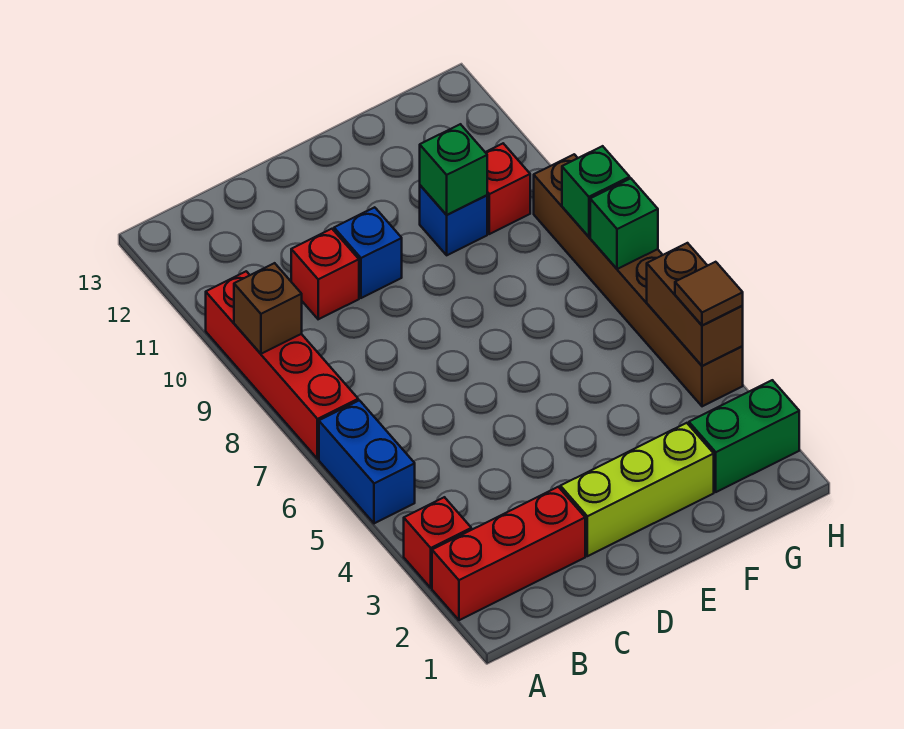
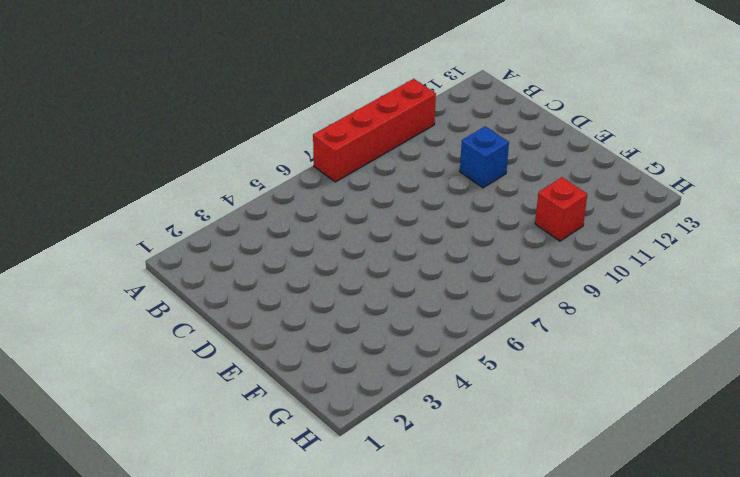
none -> red brick A2:C2 level 1
none -> red brick A3 level 1
none -> blue brick A5:A6 level 1

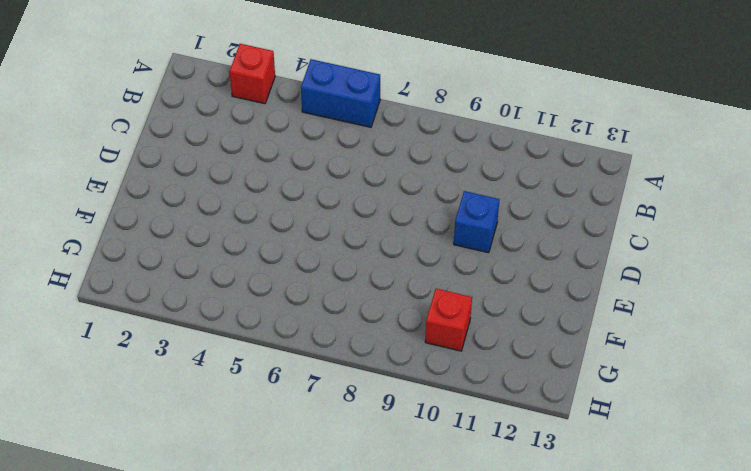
none -> red brick A2:C2 level 1
none -> red brick A7:A10 level 1
none -> red brick C10 level 1

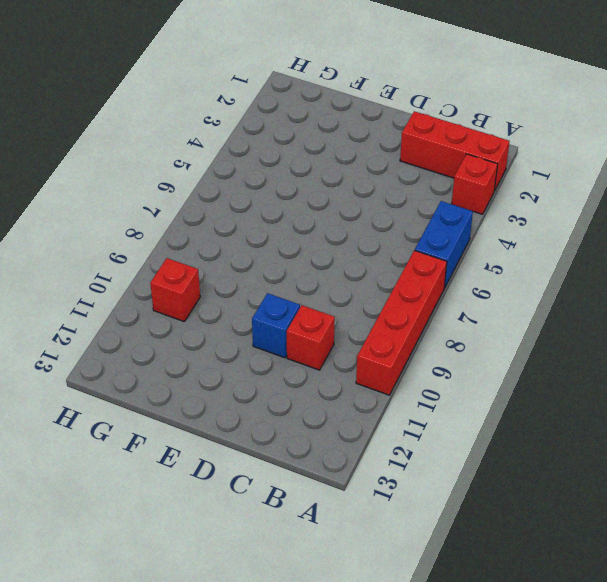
none -> lime brick D2:F2 level 1
none -> blue brick F10 level 1
none -> green brick G2:H2 level 1

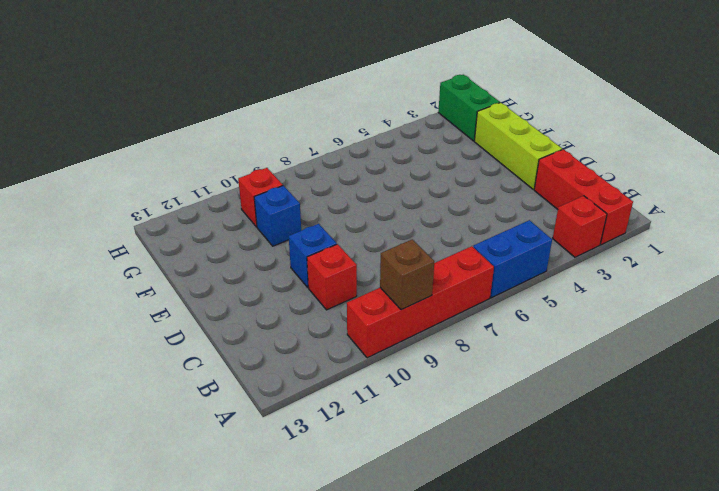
none -> brown brick H4:H9 level 1
none -> green brick F10 level 2
none -> brown brick H4:H5 level 2

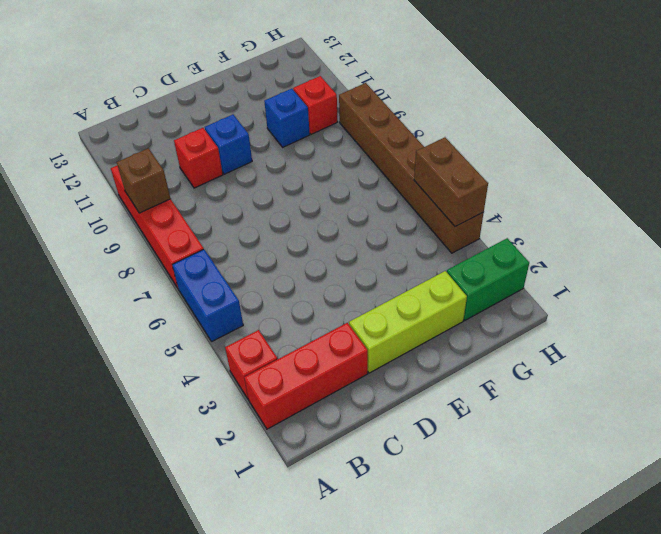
none -> green brick F10 level 2
none -> green brick H7 level 2
none -> green brick H8 level 2

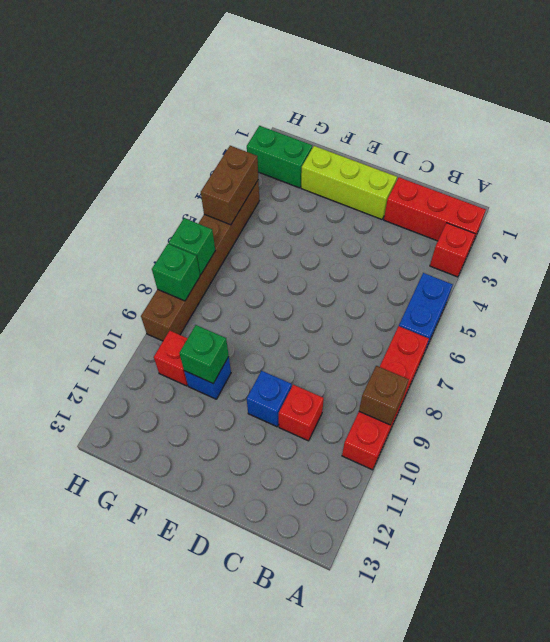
none -> brown tile H4 level 3

